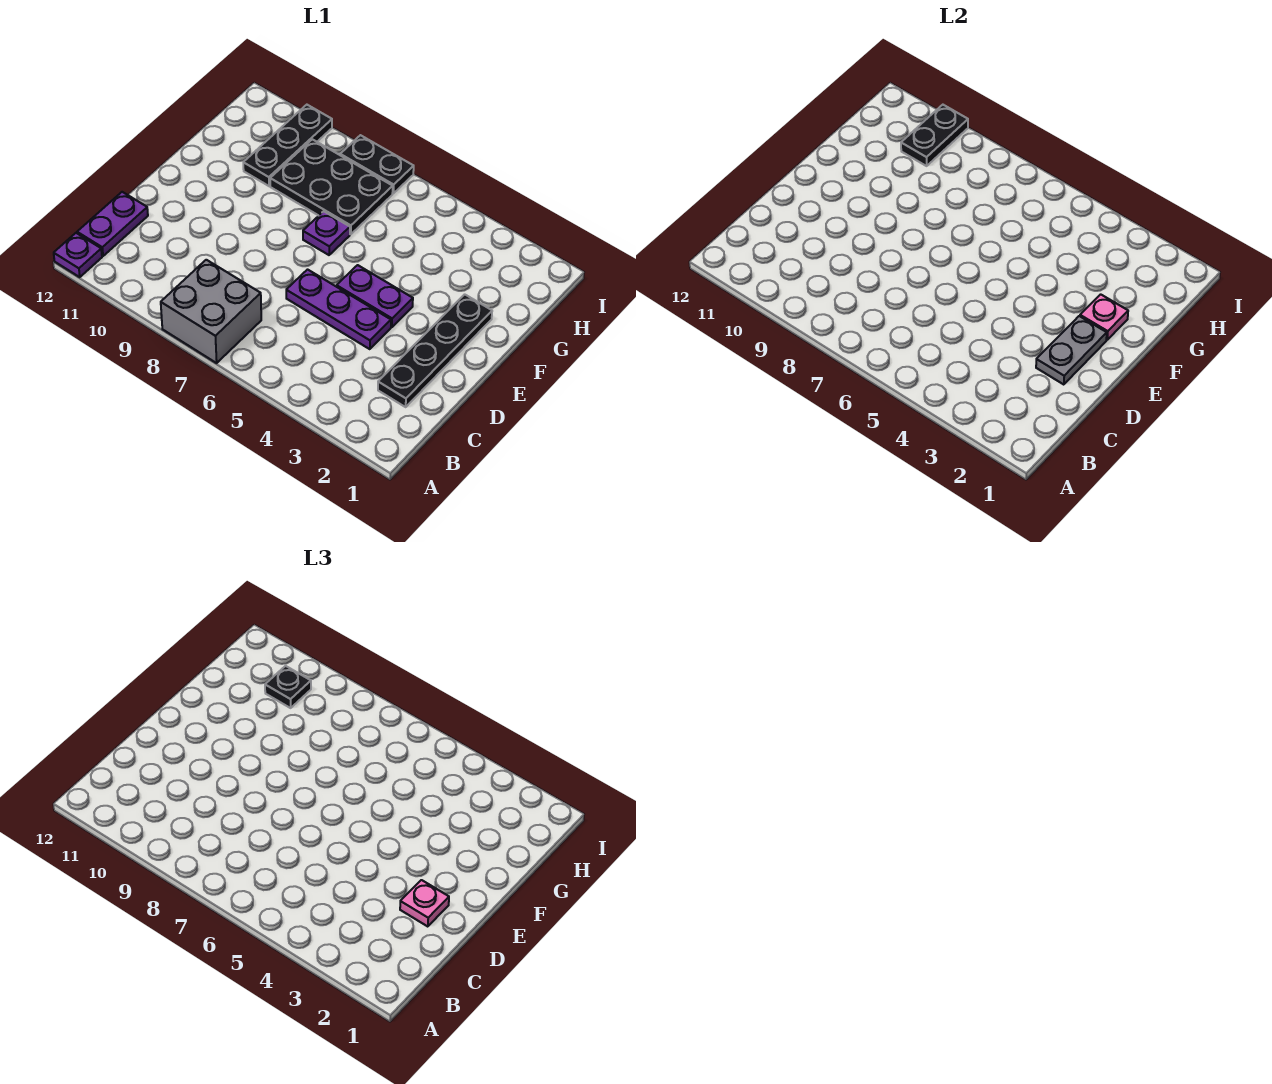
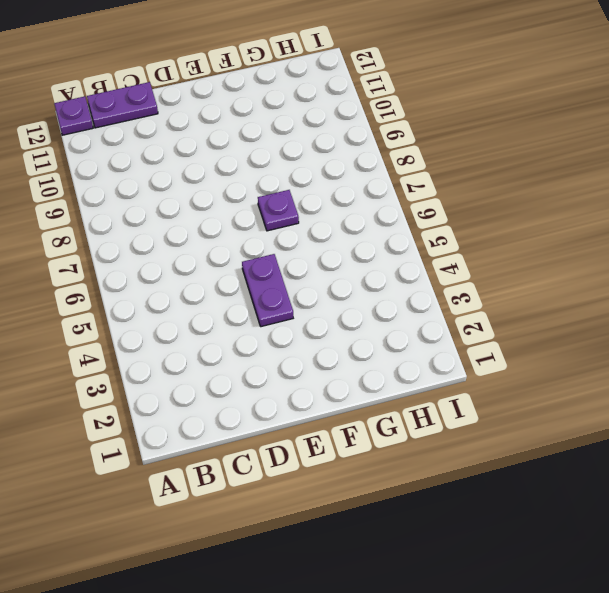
none -> grey brick A7:B8 level 1
none -> black plate C2:F2 level 1
none -> purple plate D4:D6 level 1

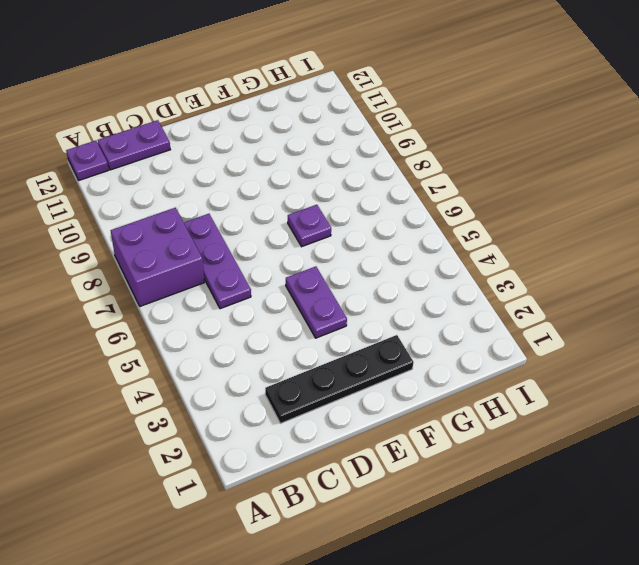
purple brick A7:B8 level 1 -> grey brick A7:B8 level 1
purple plate C6:C8 level 1 -> purple plate D4:D6 level 1
none -> black plate G7:H9 level 1
none -> black plate G10:I10 level 1
none -> black plate I7:I8 level 1

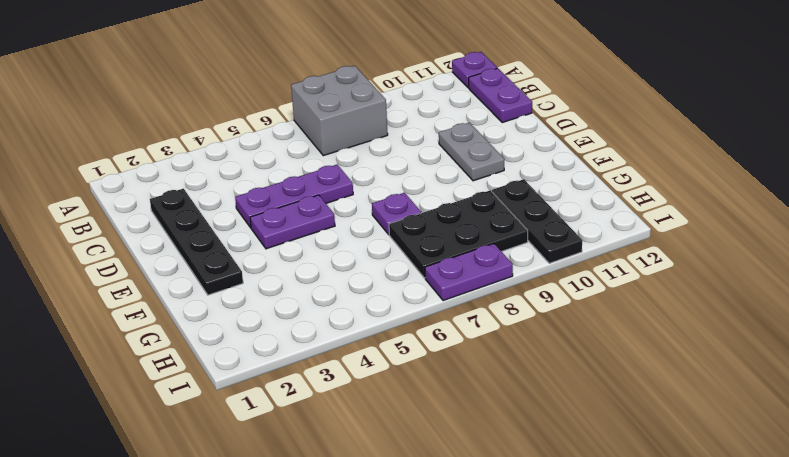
grey plate D10:E10 level 1 -> grey plate D2:E2 level 2
purple plate I7:I8 level 1 -> black plate I7:I8 level 1
none -> pink plate F2 level 2
none -> black plate H10:I10 level 2
none -> pink plate D2 level 3

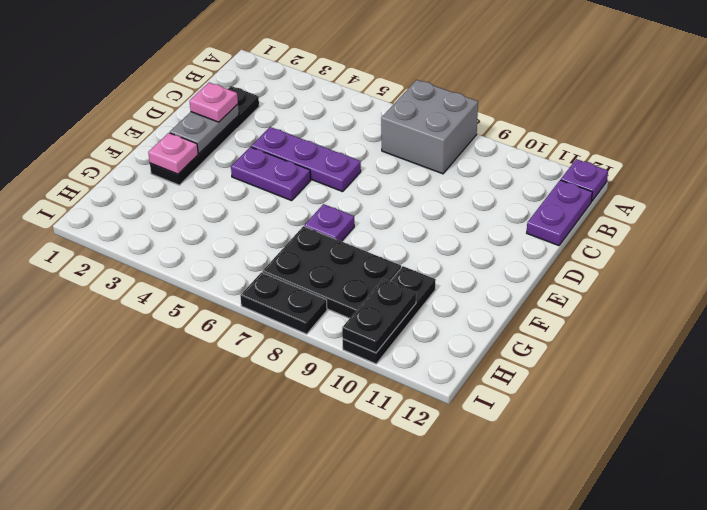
none -> black plate H10 level 3

